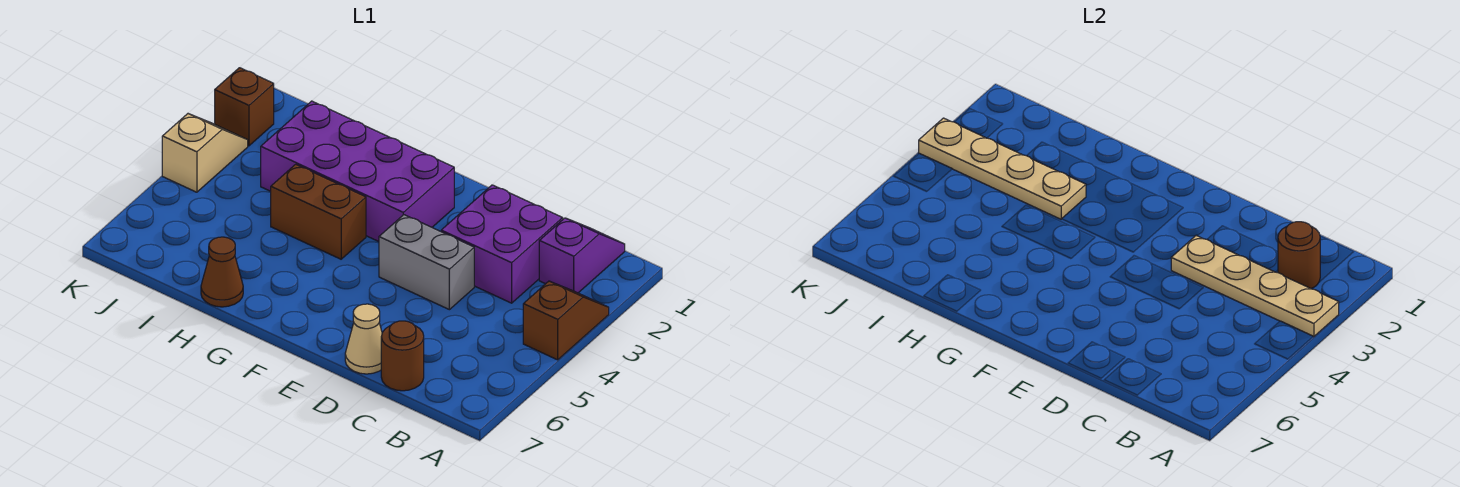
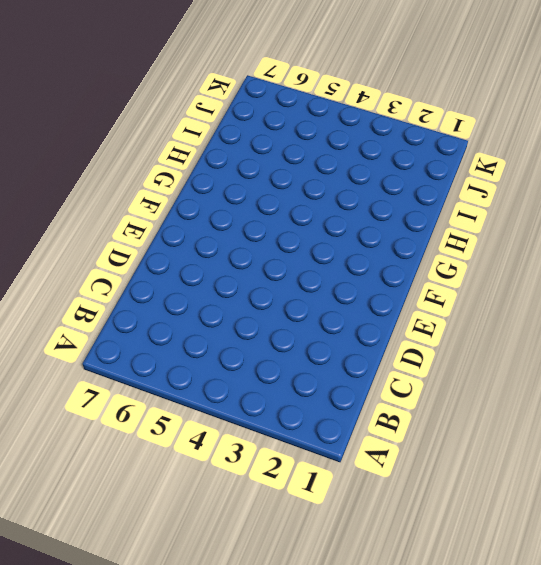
none -> brown slope A3:A4 level 1 top 4
none -> purple slope B1:B2 level 1 top 2
none -> purple brick C2:D3 level 1

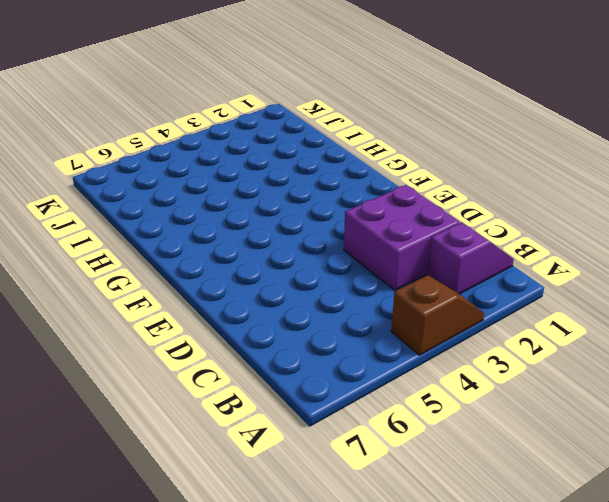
none -> brown round brick C7 level 1
none -> grey brick D4:E4 level 1
none -> tan cone D7 level 1

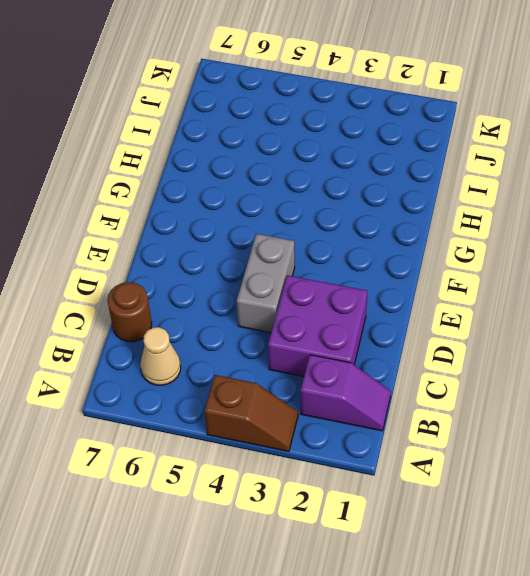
tan cone B6 level 1 -> tan cone D7 level 1
none -> purple brick F2:I3 level 1
none -> brown brick G4:H4 level 1
none -> brown cone H7 level 1

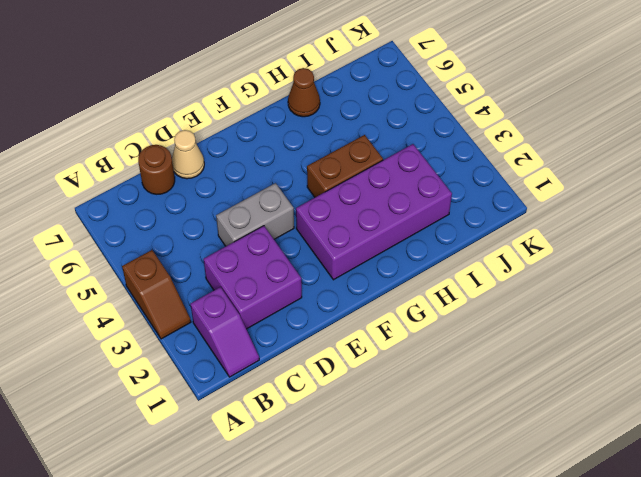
none -> brown brick K2 level 1
none -> tan slope K3:K4 level 1 top 4
none -> tan plate A3:D3 level 2

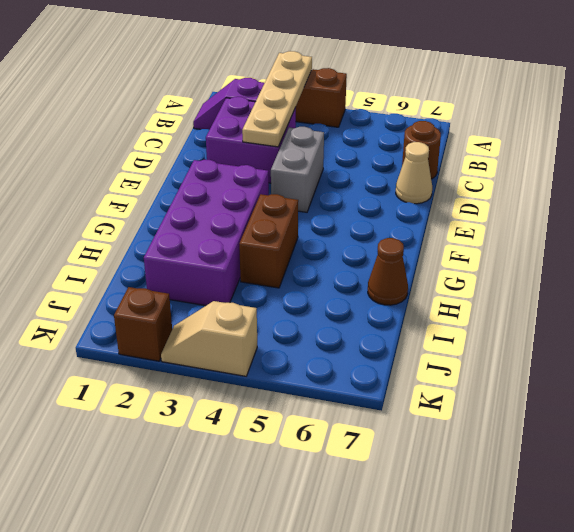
none -> brown round brick B2 level 2
none -> tan plate H3:K3 level 2

